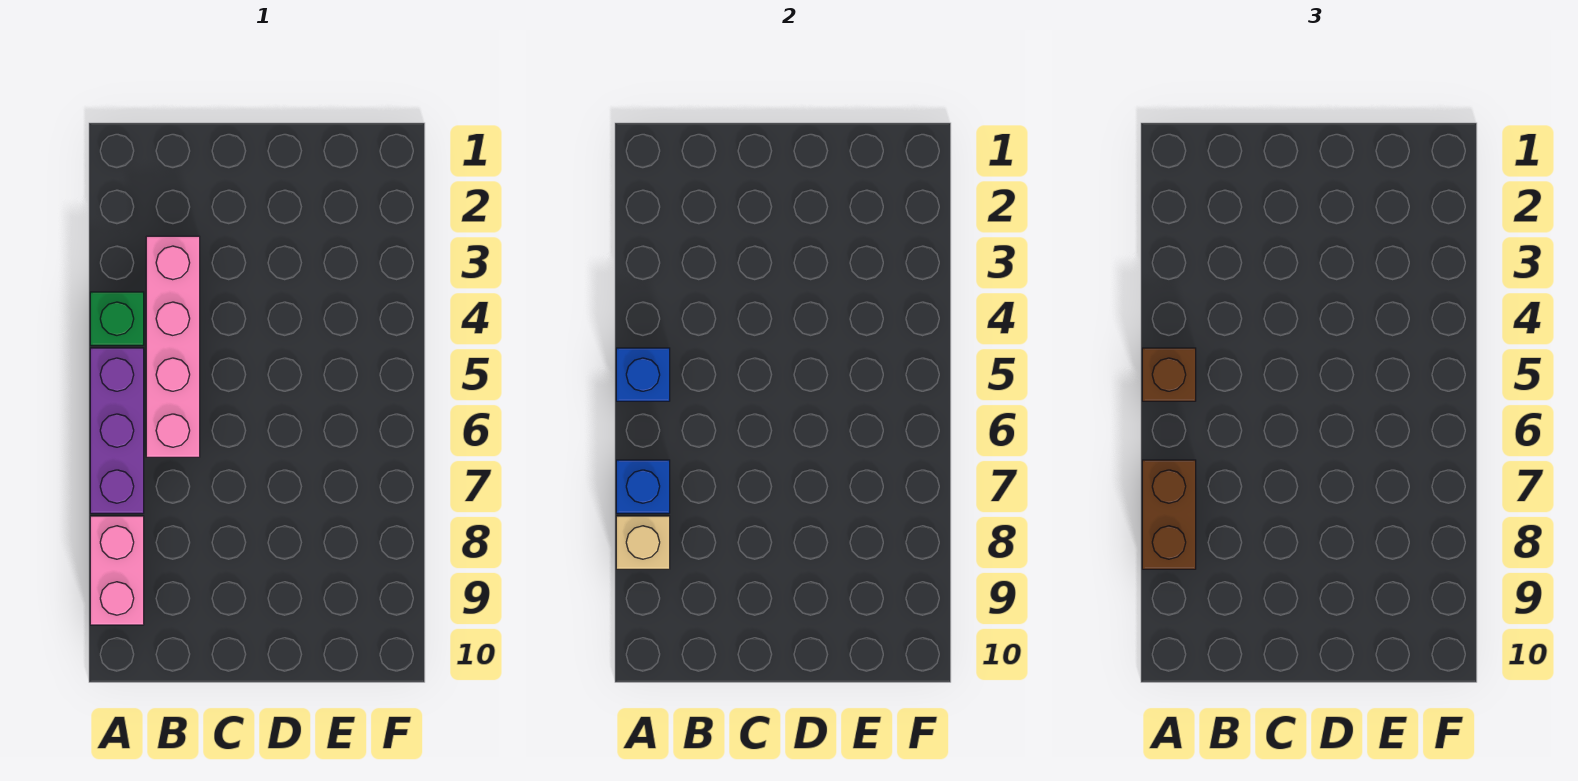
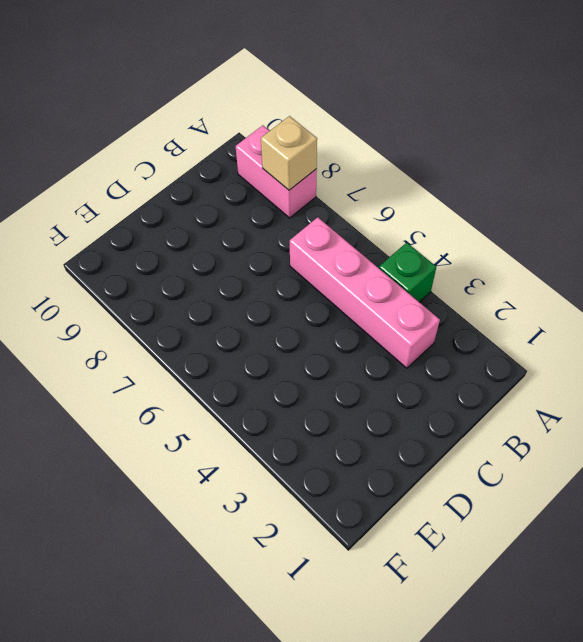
none -> purple brick A5:A7 level 1
none -> blue brick A5 level 2

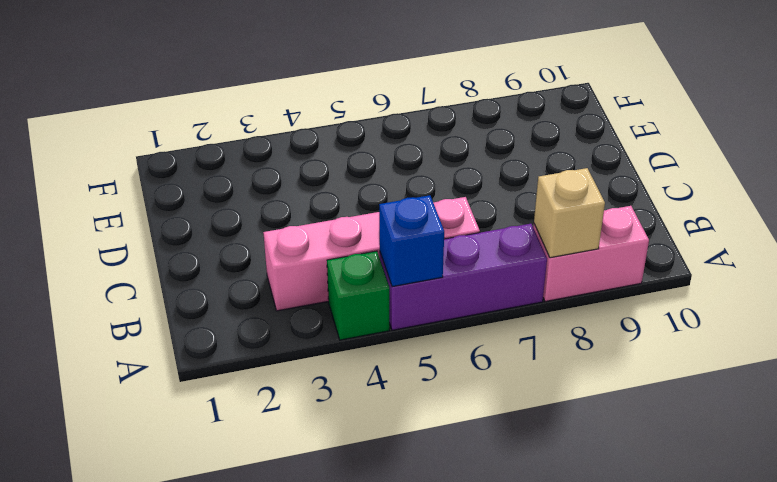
none -> blue brick A7 level 2
none -> brown brick A5 level 3

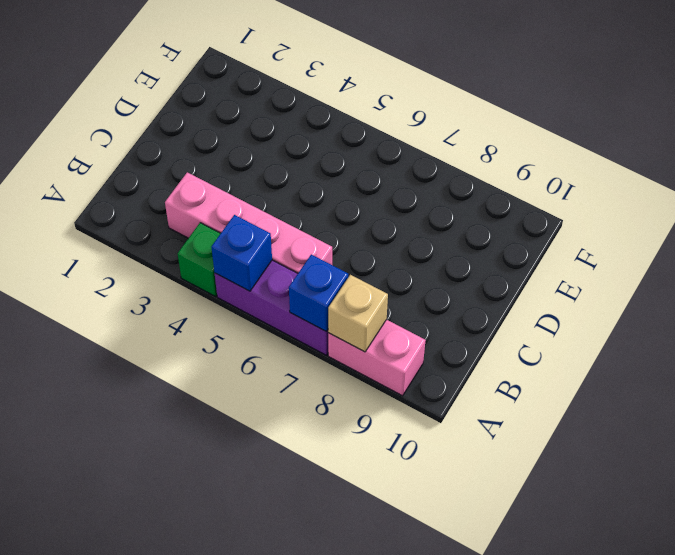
none -> brown brick A5 level 3
none -> brown brick A7:A8 level 3

